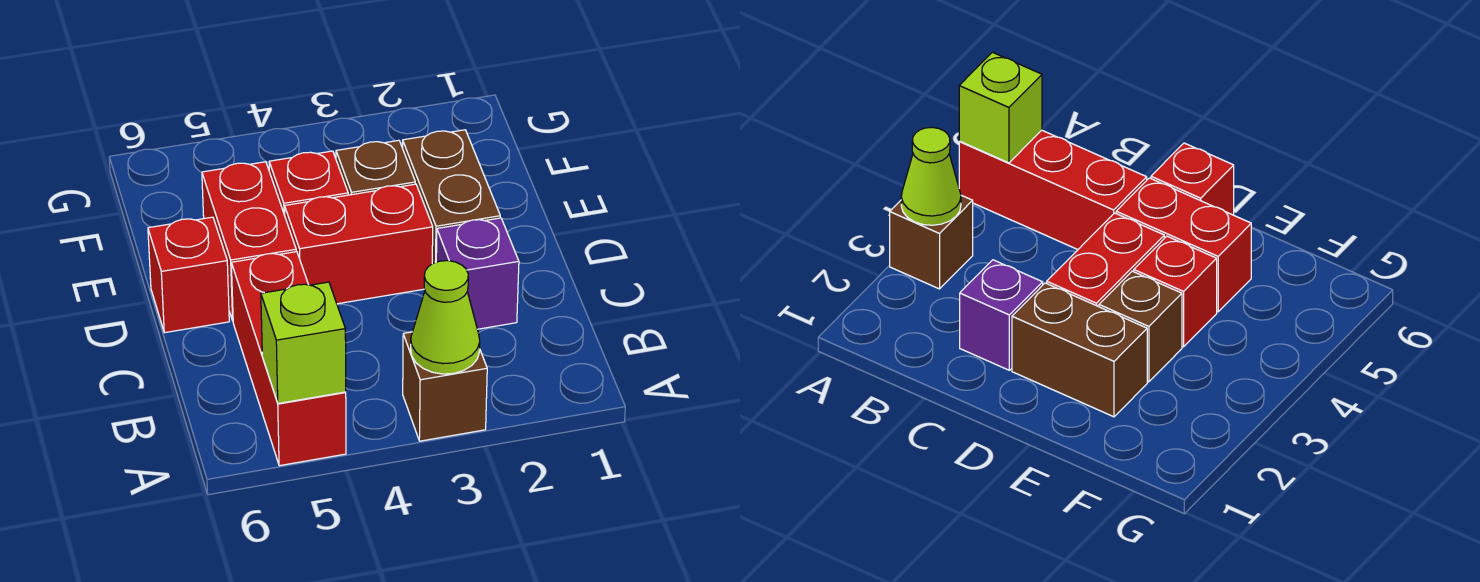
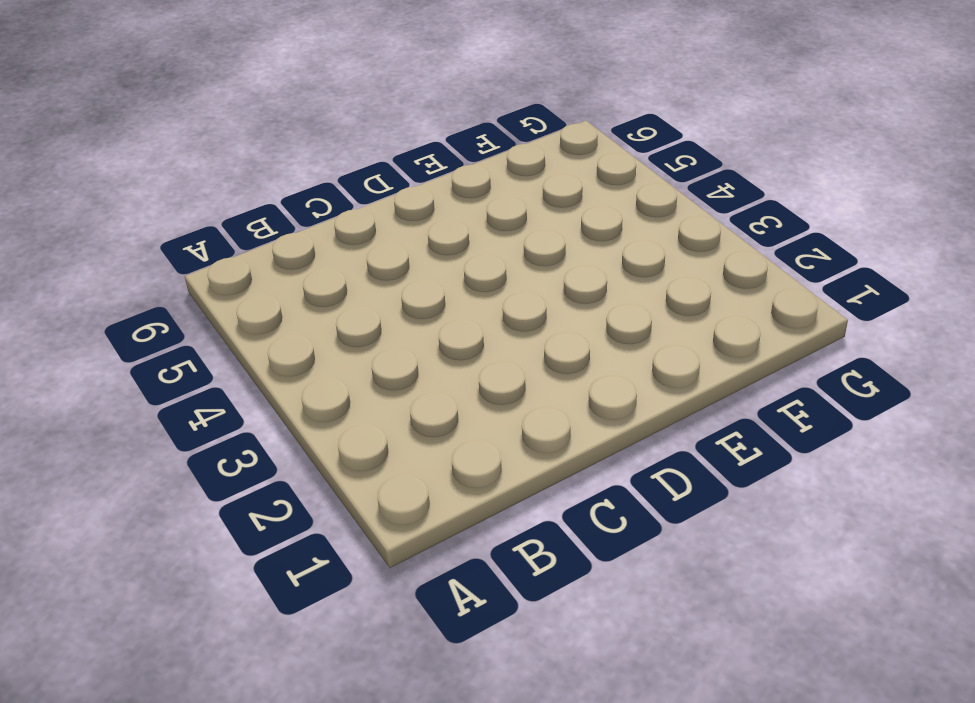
none -> brown brick A3 level 1
none -> red brick A5:C5 level 1

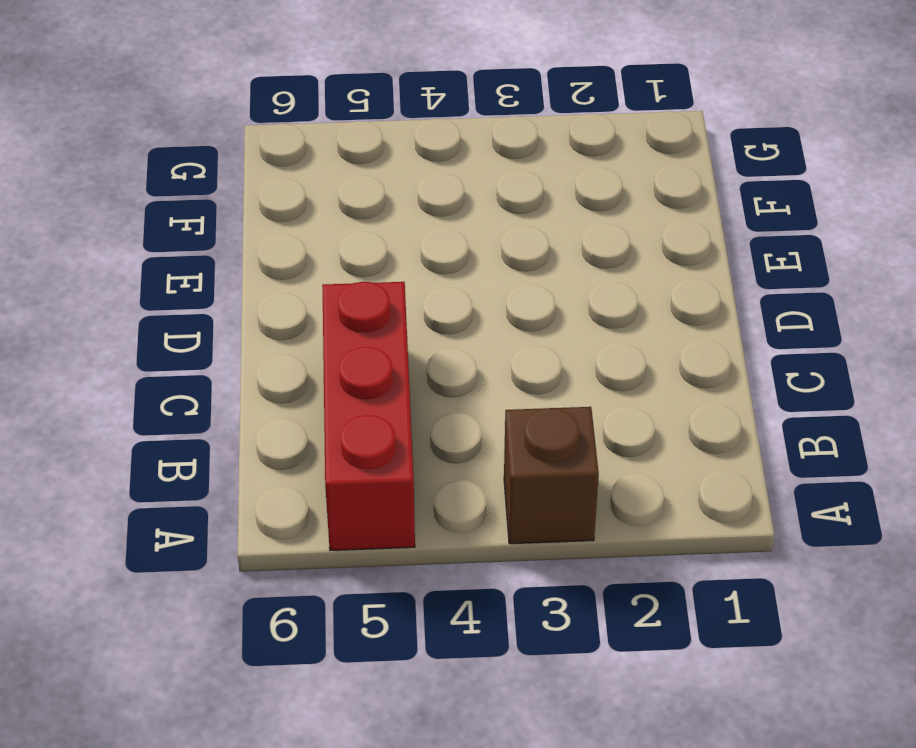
none -> purple brick C2 level 1
none -> brown brick D2:E2 level 1

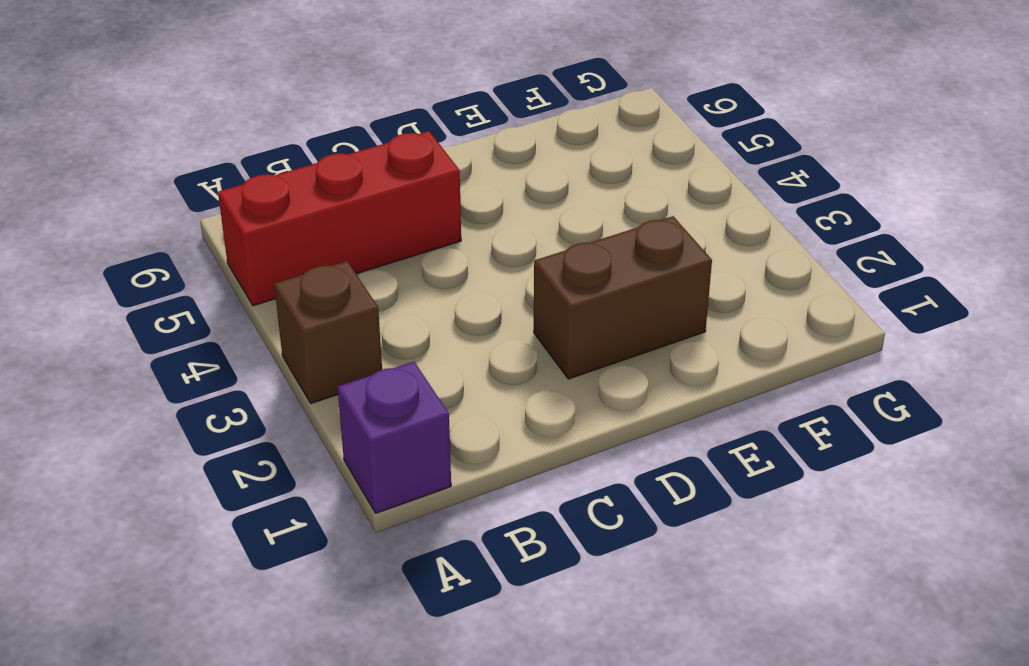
purple brick A1 level 1 -> purple brick C2 level 1
none -> red brick D3:D4 level 1
none -> red brick D5:E5 level 1

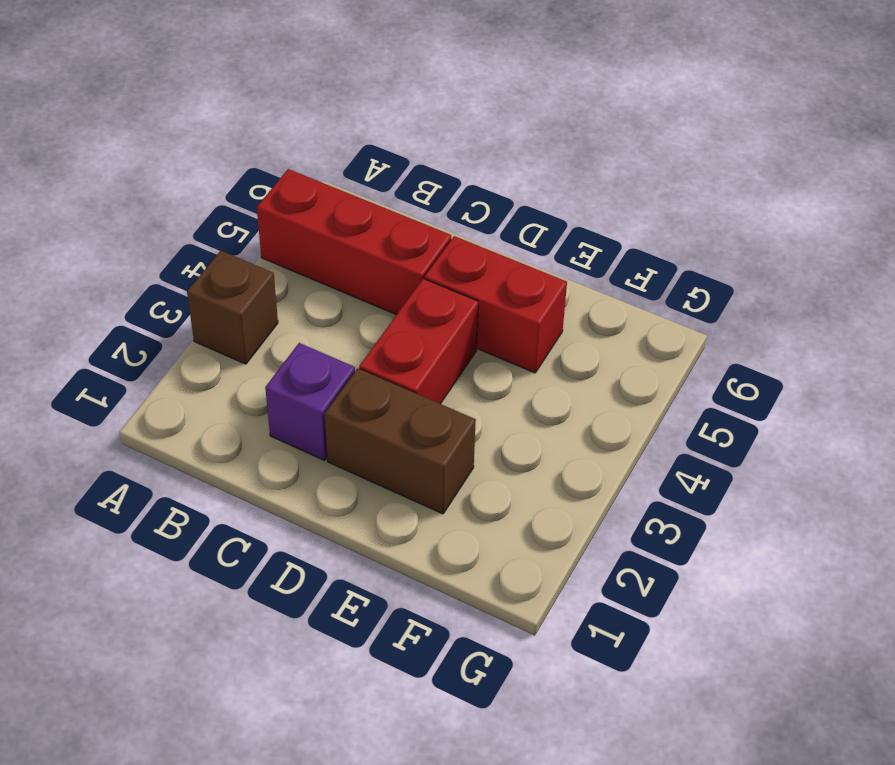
none -> red brick D6 level 1
none -> brown brick E3 level 1

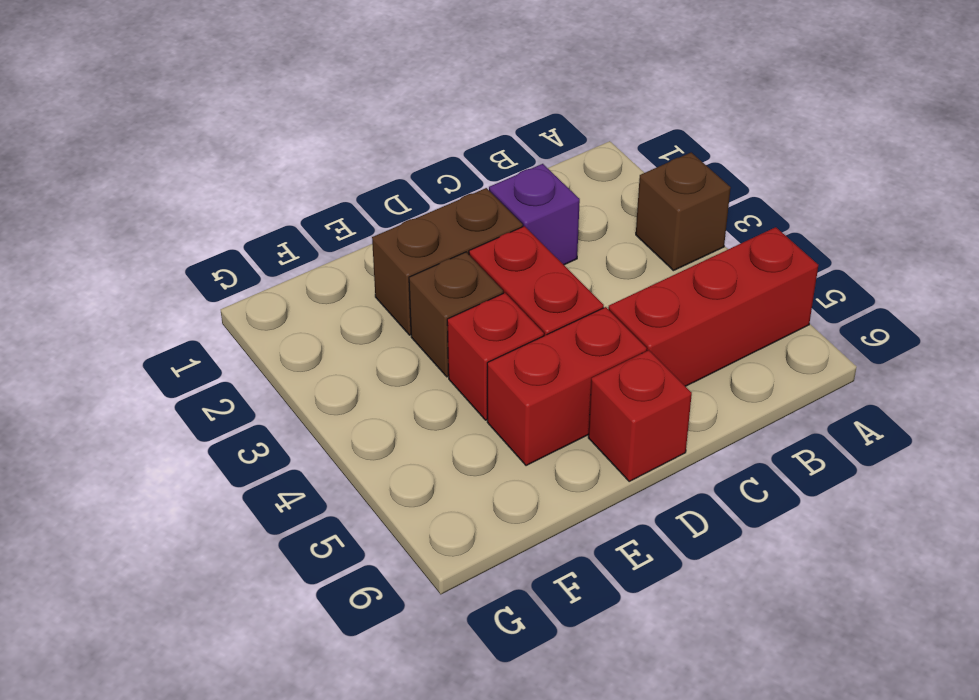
none -> lime cone A3 level 2
none -> lime brick A5 level 2

